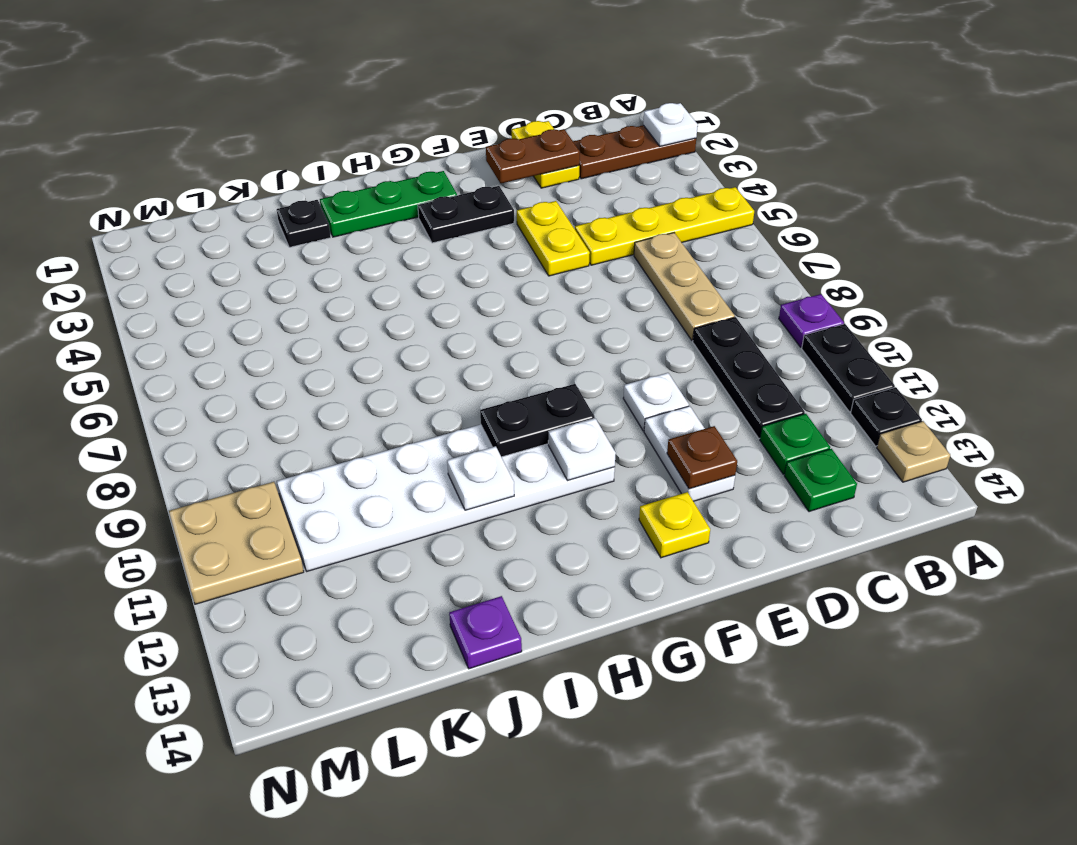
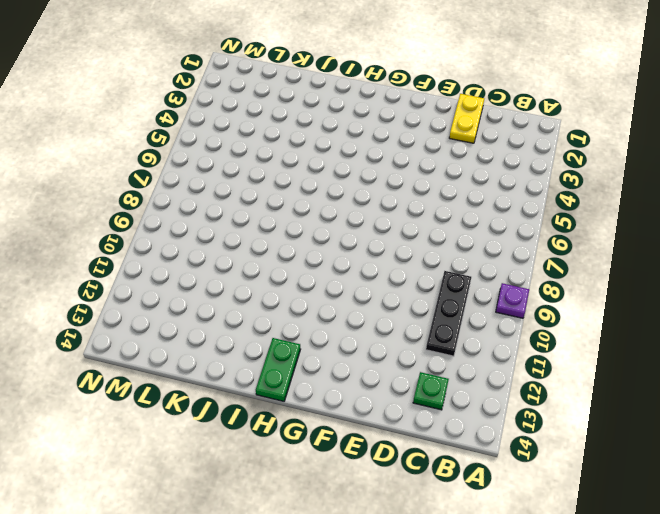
green plate H13:H14 level 1 -> none
none -> brown plate A2:C2 level 1
none -> yellow plate A5:D5 level 1
none -> black plate A10:A11 level 1

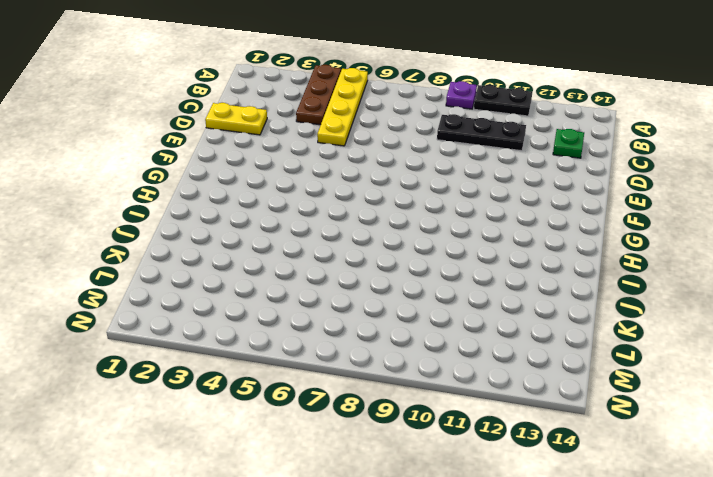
brown plate A4:C4 level 1 -> brown plate A2:C2 level 1
none -> black plate A12 level 1
none -> tan plate A13 level 1
none -> tan plate C6:C8 level 1

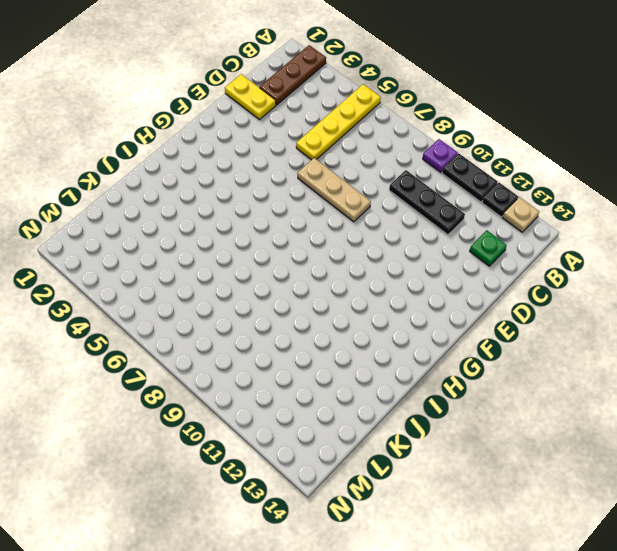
tan plate E6:E8 level 1 -> tan plate C6:C8 level 1
none -> green plate C12 level 1
none -> yellow plate E4:E5 level 1
none -> white plate E10 level 1

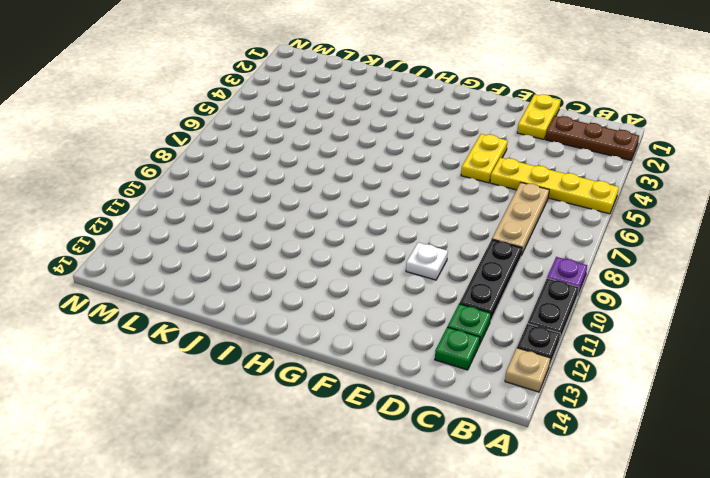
none -> white plate E11:E12 level 1
none -> black plate F3:G3 level 1
none -> yellow plate F13 level 1

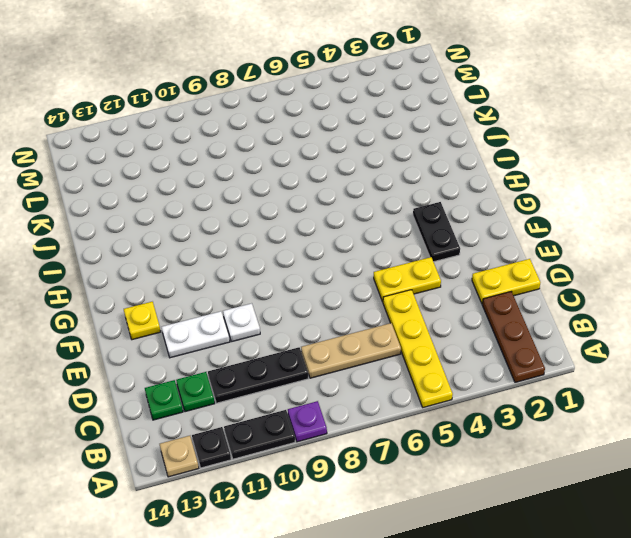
none -> green plate G2:I2 level 1
none -> white plate G10:L11 level 1
none -> black plate J2 level 1

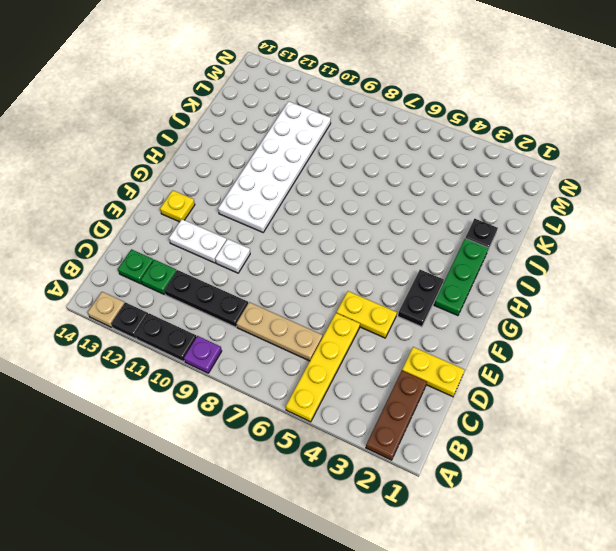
none -> purple plate J14 level 1
none -> tan plate M10:N11 level 1
none -> white plate A2 level 2

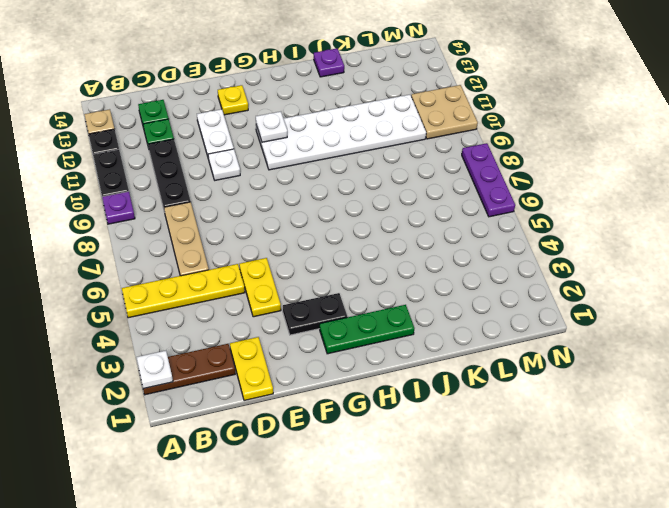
purple plate N6:N8 level 1 -> none
none -> black plate J2 level 1
none -> brown plate D2:E2 level 2
none -> brown plate E12 level 2

